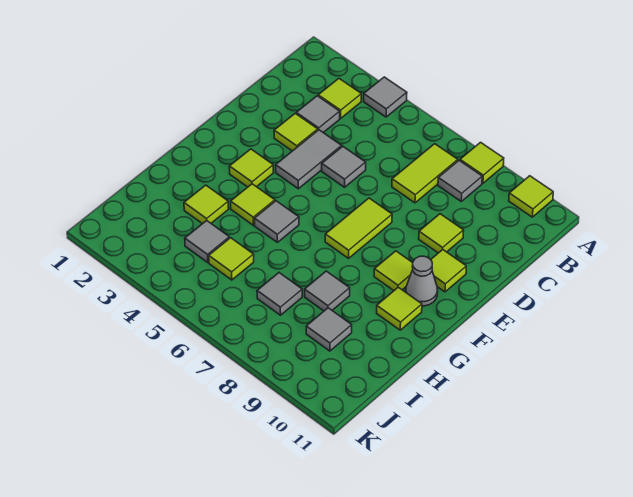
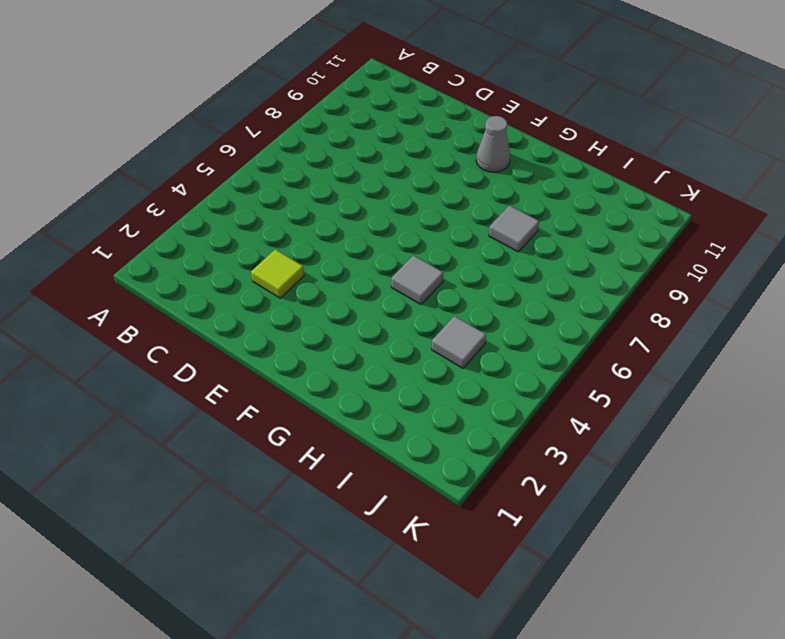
none -> grey tile A4 level 1
none -> lime tile A8 level 1
none -> lime tile A10 level 1

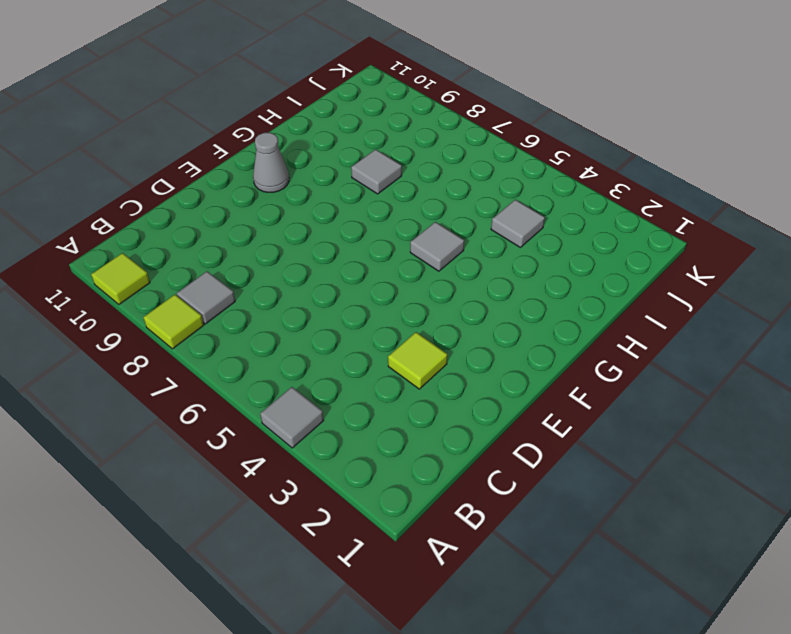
none -> lime tile B3 level 1
none -> lime tile B7:C7 level 1
none -> grey tile C3 level 1

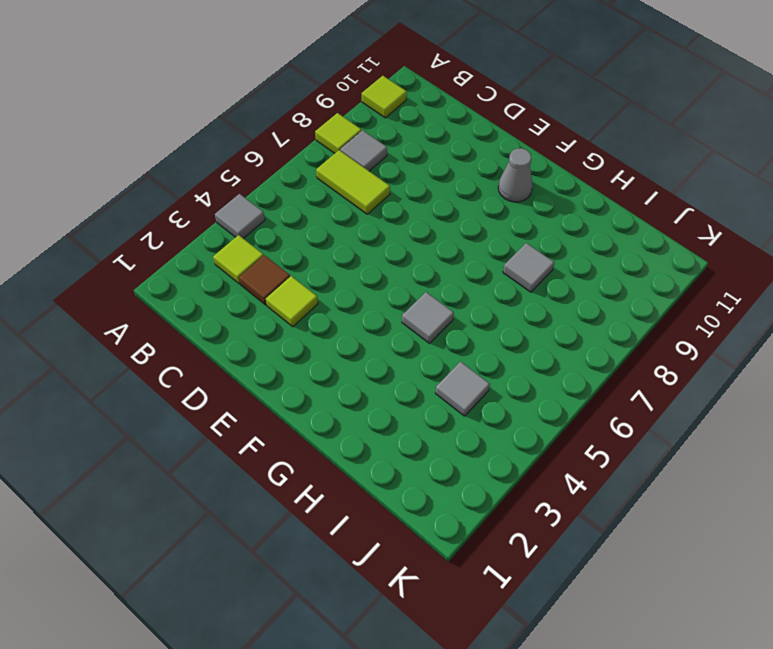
brown tile C3 level 1 -> grey tile C3 level 1
none -> grey tile D4:E4 level 1
none -> grey tile D5 level 1
none -> lime tile D9 level 1

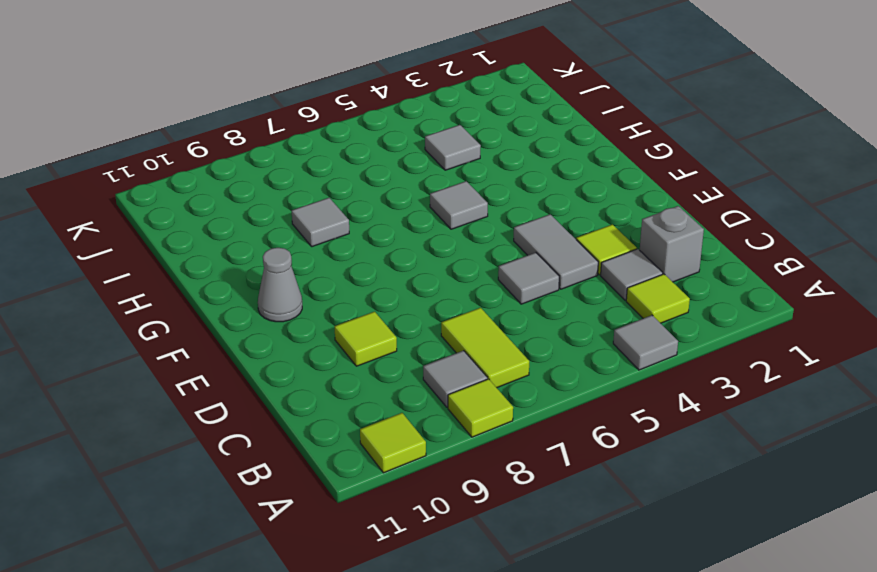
grey brick C2 level 1 -> none
none -> lime tile E7:F7 level 1
none -> lime tile E10 level 1
none -> lime tile F3 level 1

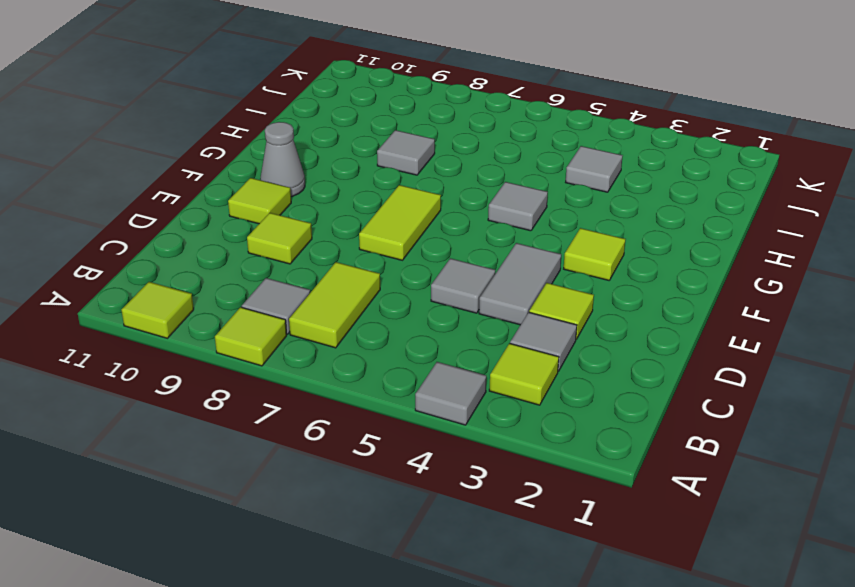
none -> lime tile F9 level 1
none -> lime tile G4 level 1
none -> lime tile G10 level 1

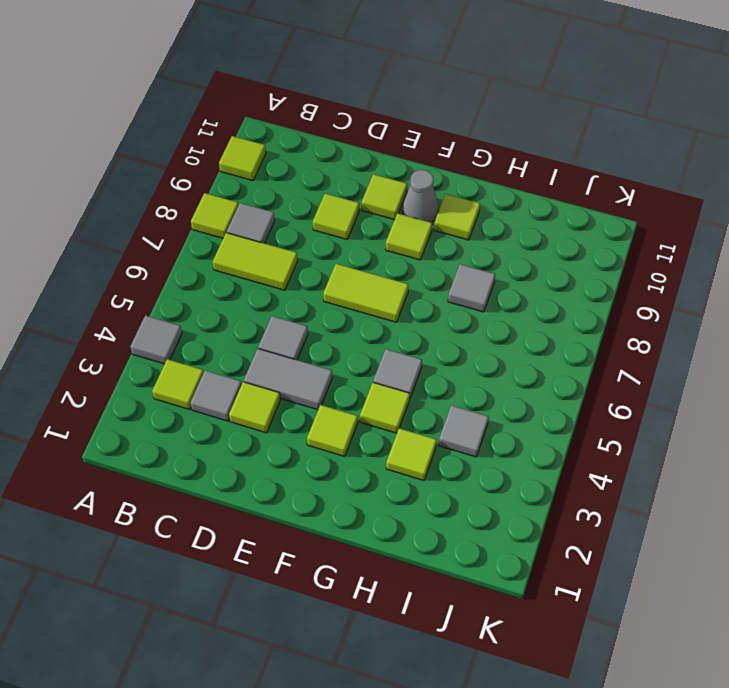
none -> lime tile I5 level 1
none -> grey tile I7 level 1
none -> grey tile I9 level 1

